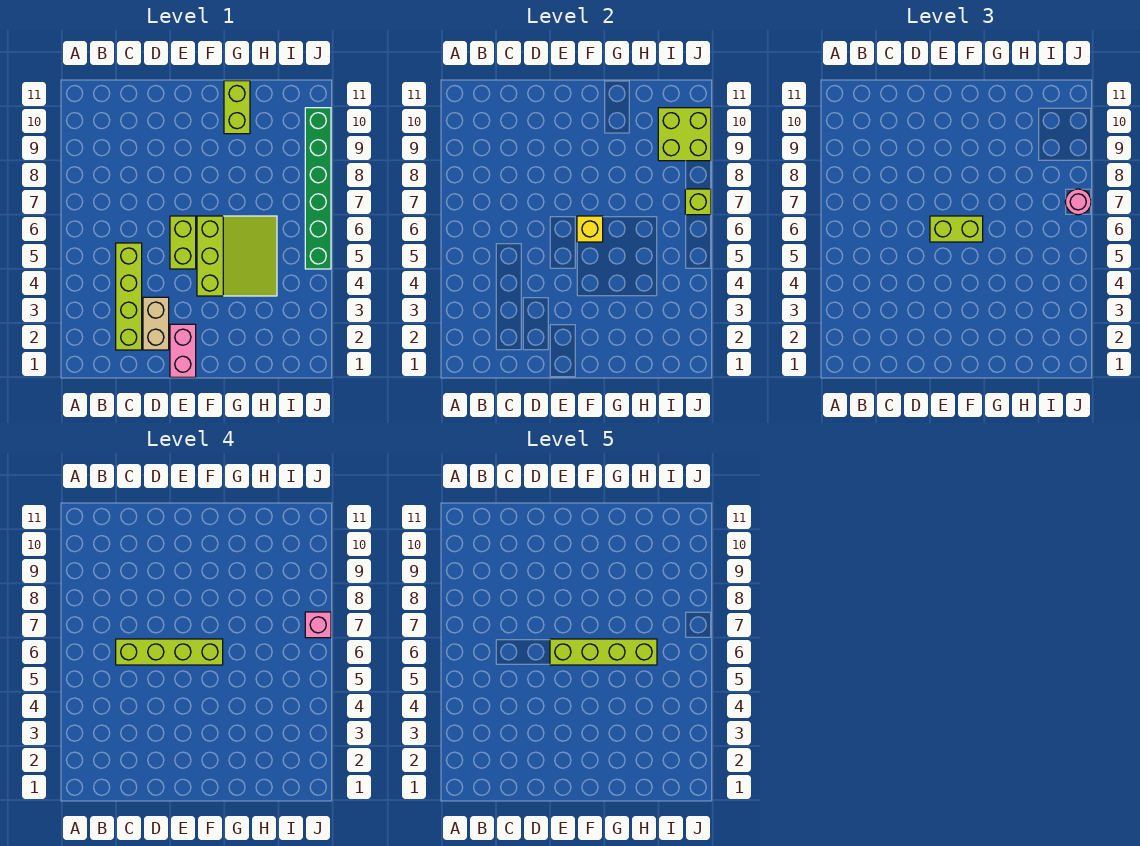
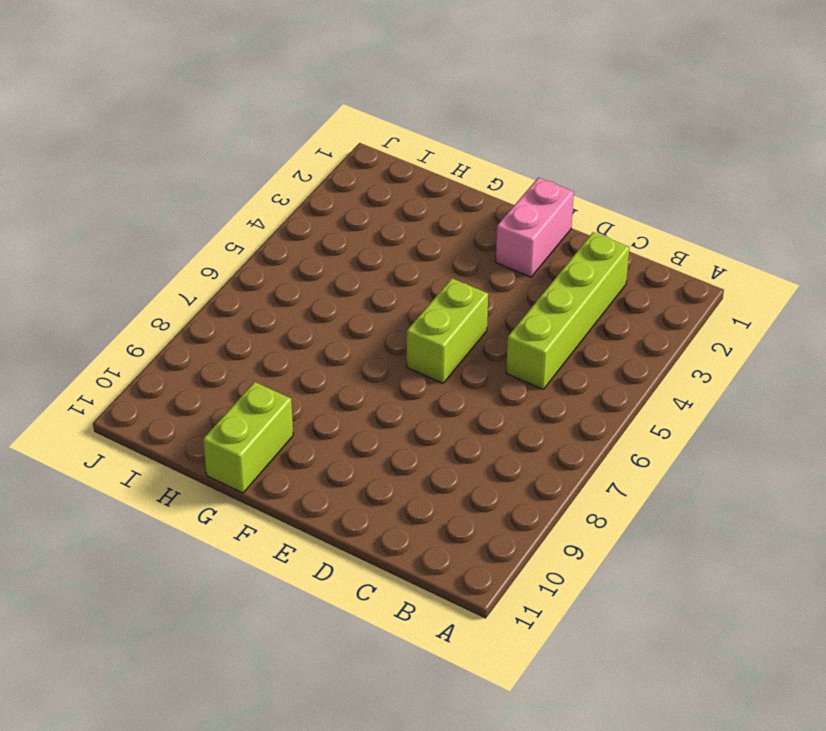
none -> tan brick D2:D3 level 1
none -> lime slope F4:H6 level 1 top F
none -> green brick J5:J10 level 1

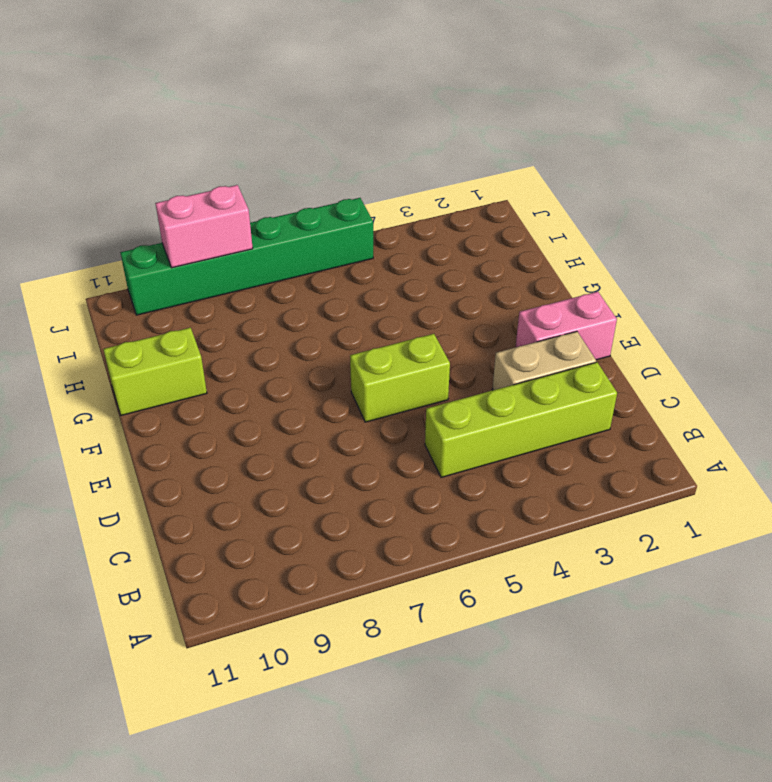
pink brick J8:J9 level 2 -> lime brick I9:J10 level 2
none -> lime slope F4:H6 level 1 top F
none -> yellow brick F6 level 2
none -> lime brick J7 level 2

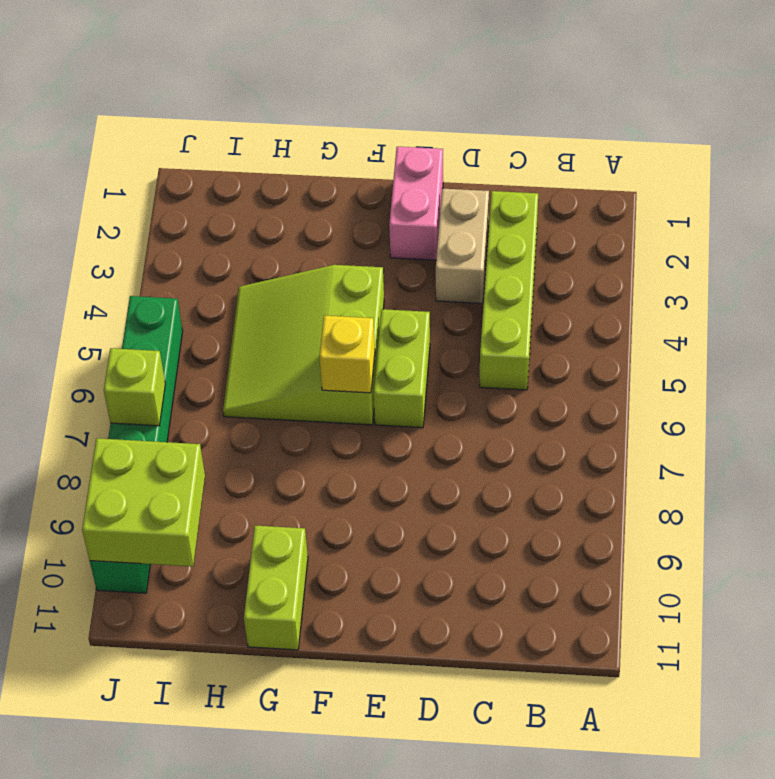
none -> lime brick E6:F6 level 3
none -> pink round brick J7 level 3
none -> lime brick C6:F6 level 4

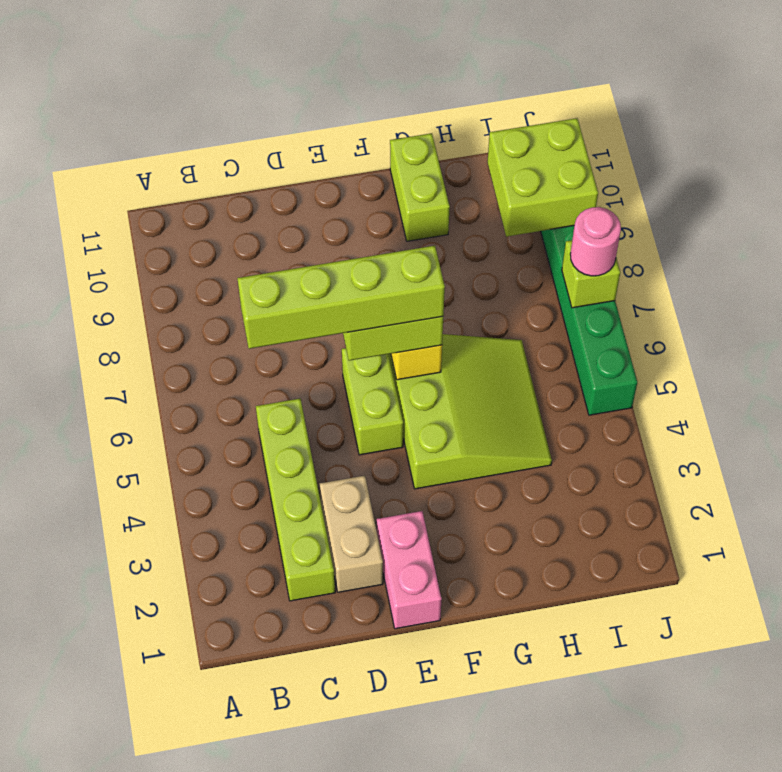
none -> pink brick J7 level 4
none -> lime brick E6:H6 level 5

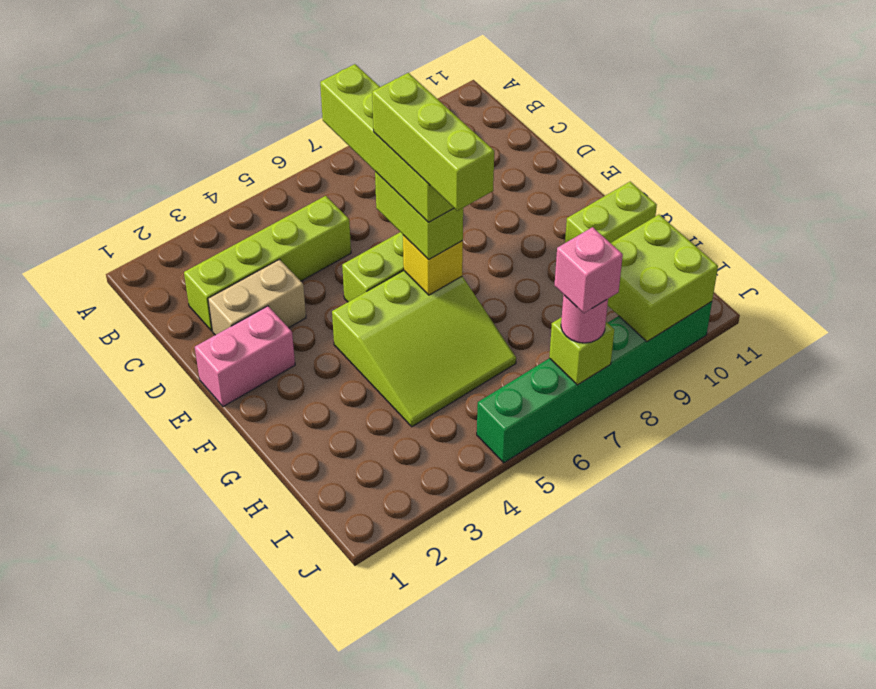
lime brick E6:G6 level 5 -> lime brick E6:H6 level 5

